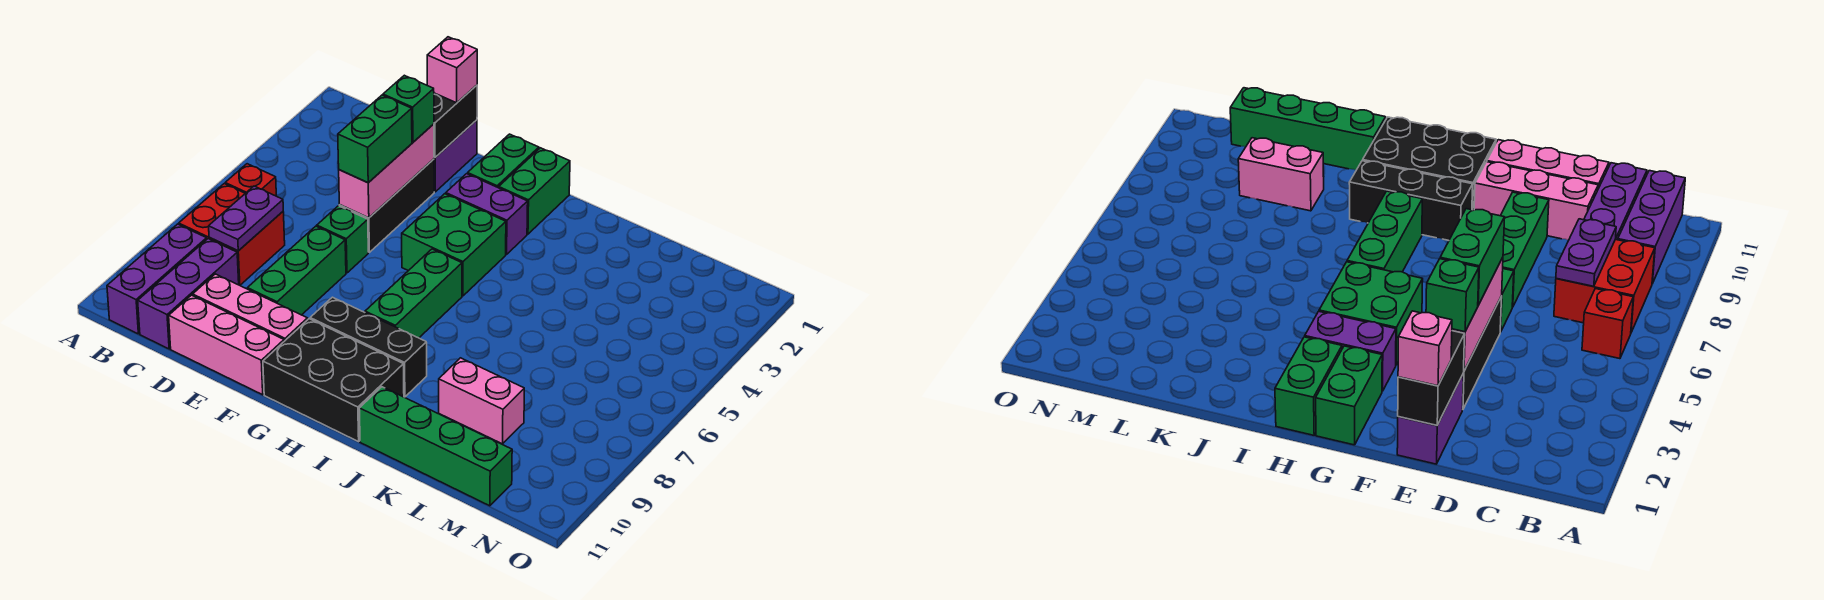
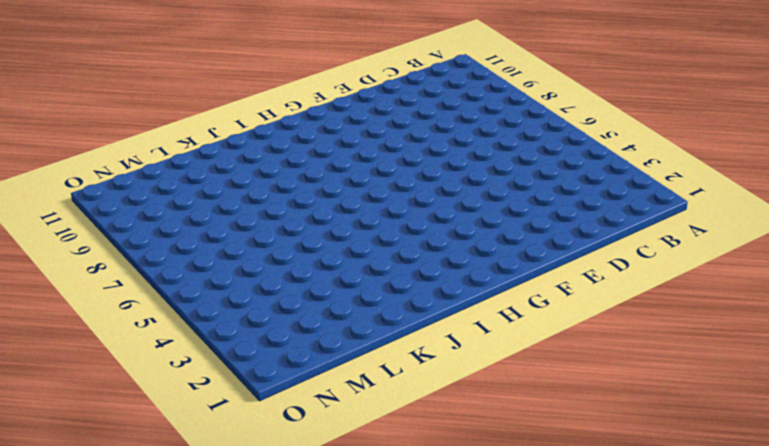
none -> red brick B6 level 1
none -> red brick B7:C8 level 1
none -> purple brick B9:B11 level 1

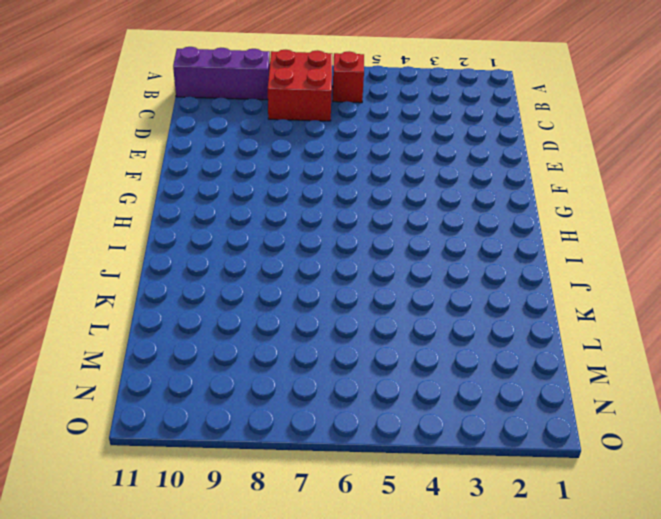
none -> purple brick C9:C11 level 1
none -> pink brick D10:F10 level 1
none -> pink brick D11:F11 level 1

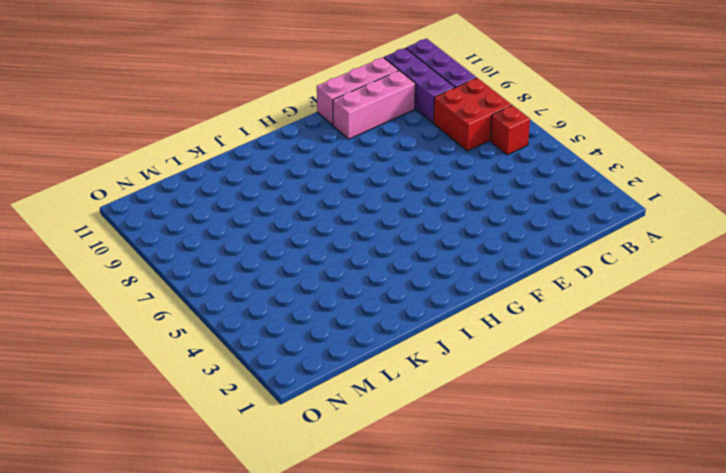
none -> purple brick E1:E2 level 1
none -> black brick E3:E5 level 1
none -> green brick E6 level 1

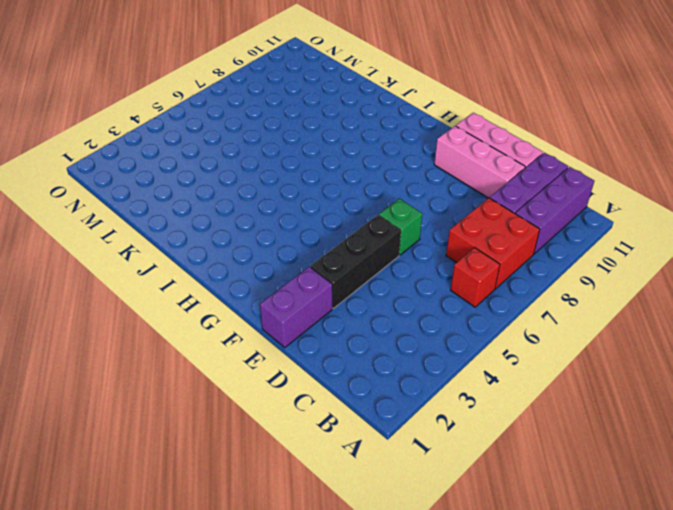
none -> green brick E7:E9 level 1
none -> green brick G1:G2 level 1
none -> purple brick G3:H3 level 1

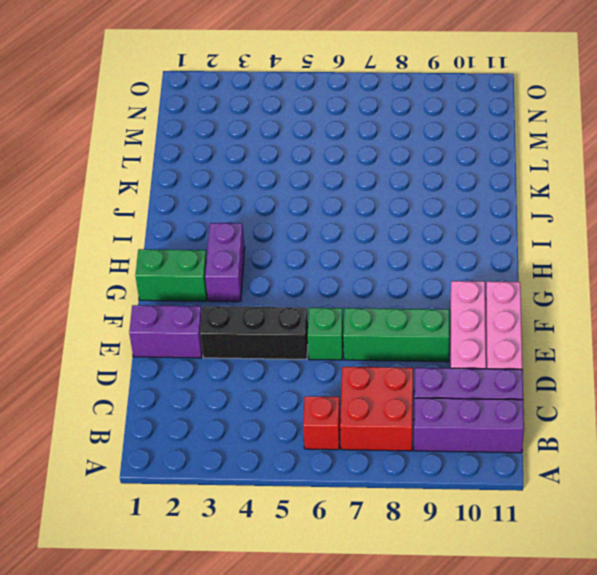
none -> green brick G4:H5 level 1
none -> black brick G9:I9 level 1
none -> black brick G10:I11 level 1

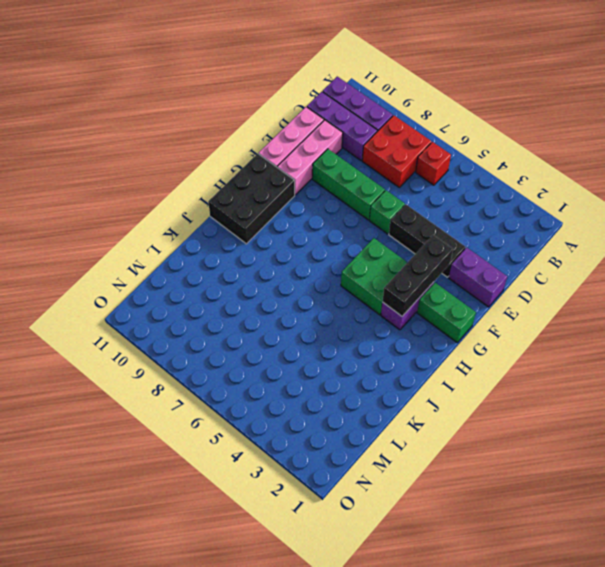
black brick F3:H3 level 2 -> black brick G9:I9 level 1
none -> green brick H1:H2 level 1
none -> green brick H6:H8 level 1
none -> green brick J11:M11 level 1

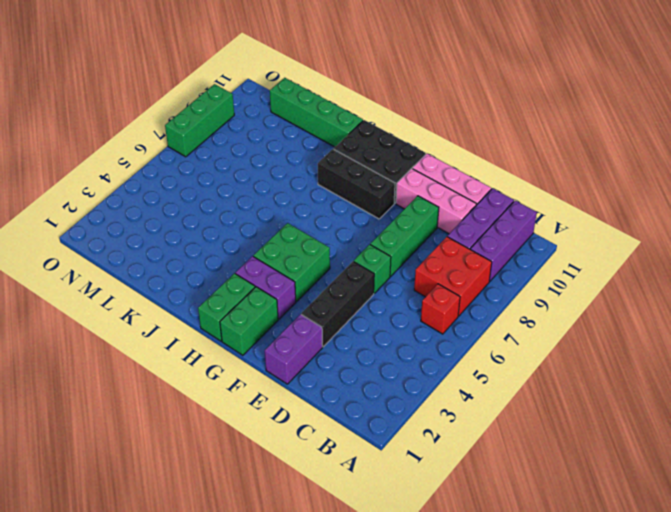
green brick O7:O9 level 1 -> green brick H6:H8 level 1
none -> pink brick K9:L9 level 1
none -> purple plate C7:C8 level 2
none -> black brick E1:E2 level 2

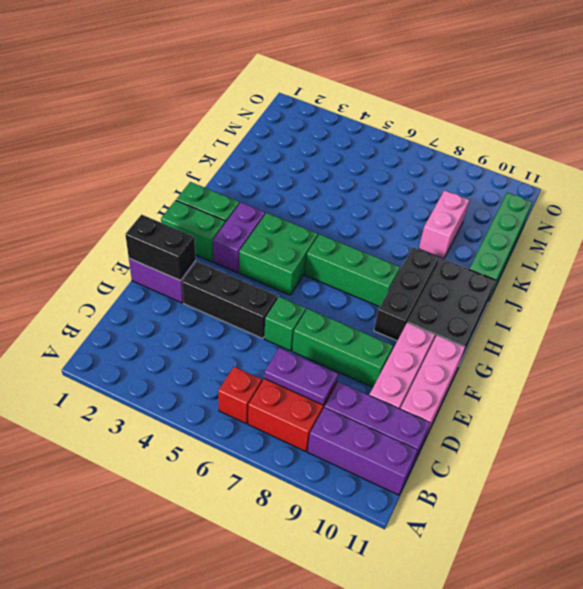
none -> pink brick E3:E5 level 2
none -> pink brick E1 level 3
none -> green brick E3 level 3

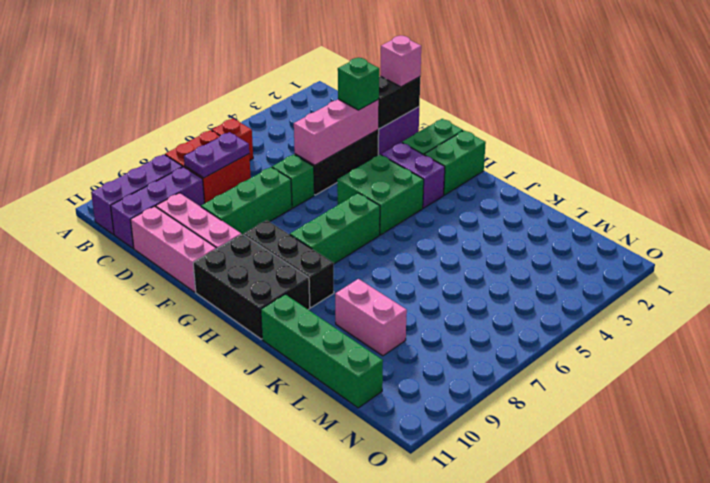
none -> green brick E4:E5 level 3

